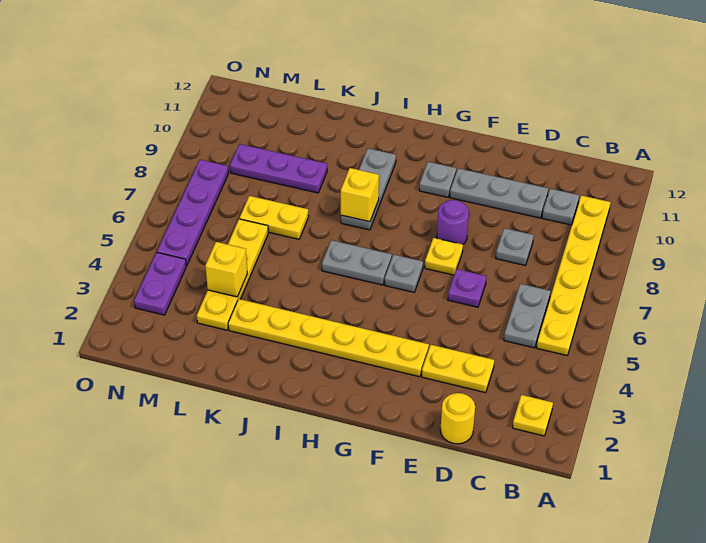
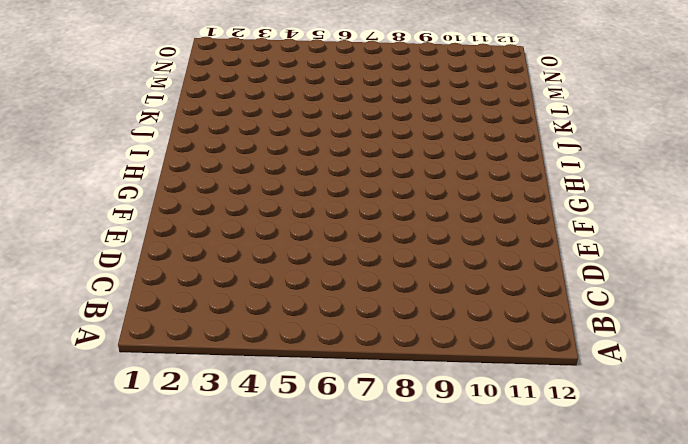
none -> yellow plate B2 level 1
none -> yellow plate B5:B10 level 1
none -> grey plate C5:C6 level 1

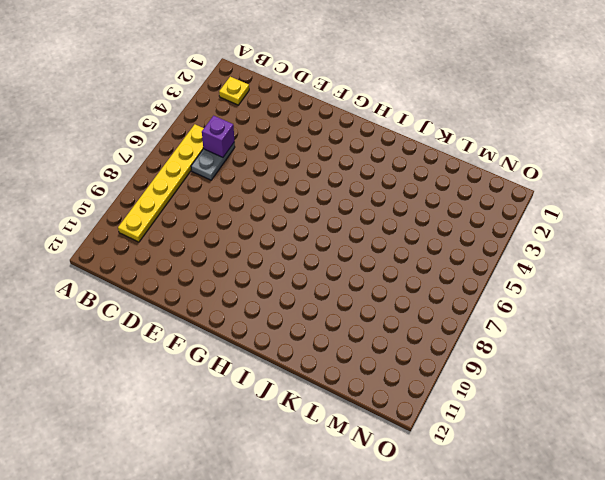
purple brick C5 level 2 -> none
none -> grey plate C10 level 1
none -> yellow round brick D1 level 1
none -> yellow plate D3:E3 level 1

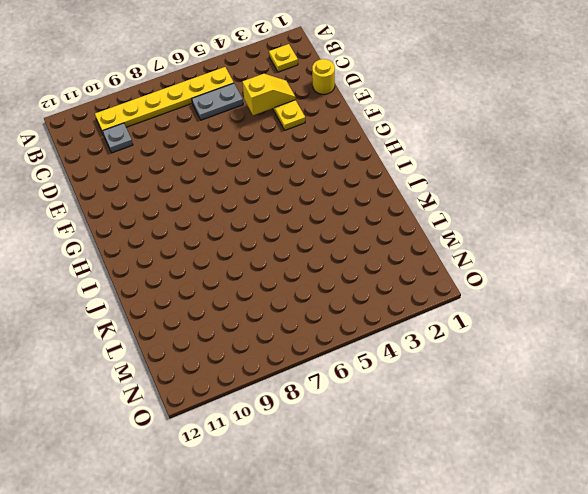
yellow slope D3:D4 level 2 top 4 -> none
none -> grey plate D8 level 1
none -> grey plate D10:F10 level 1
none -> purple plate E6 level 1

